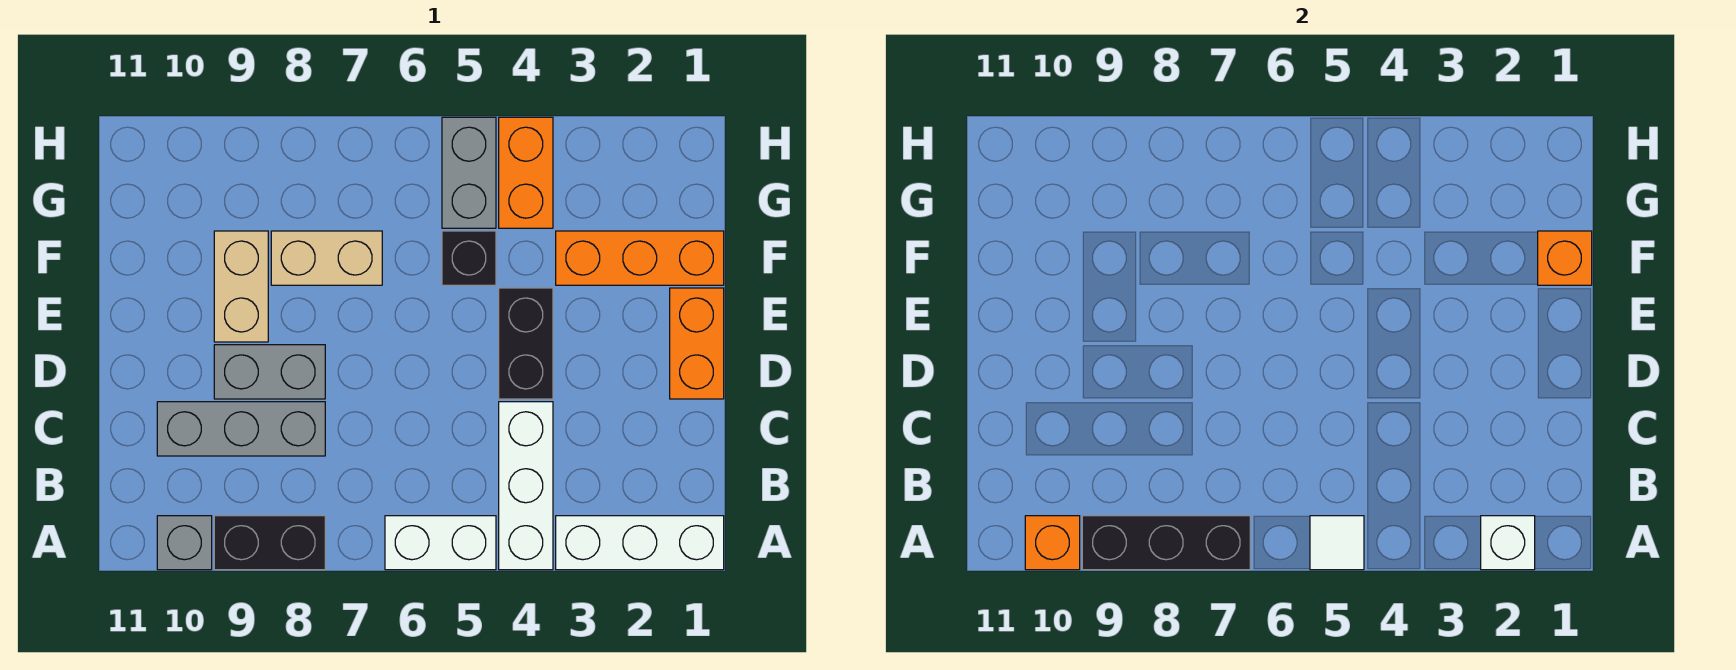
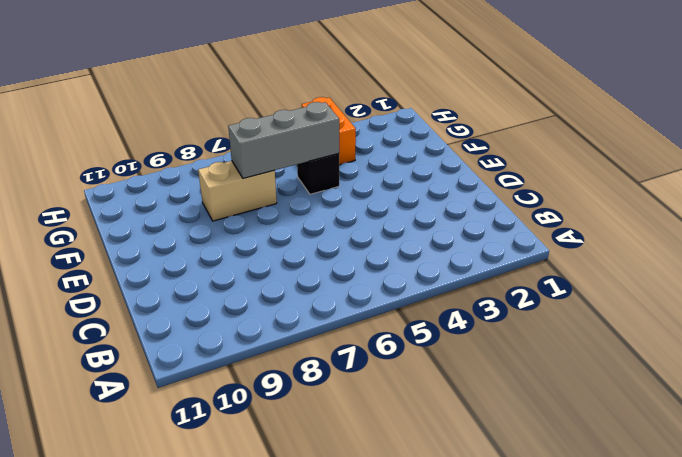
grey brick F5:F7 level 2 -> grey brick C8:C10 level 1
none -> white brick A1:A3 level 1
none -> white brick A4:C4 level 1
none -> white brick A5:A6 level 1

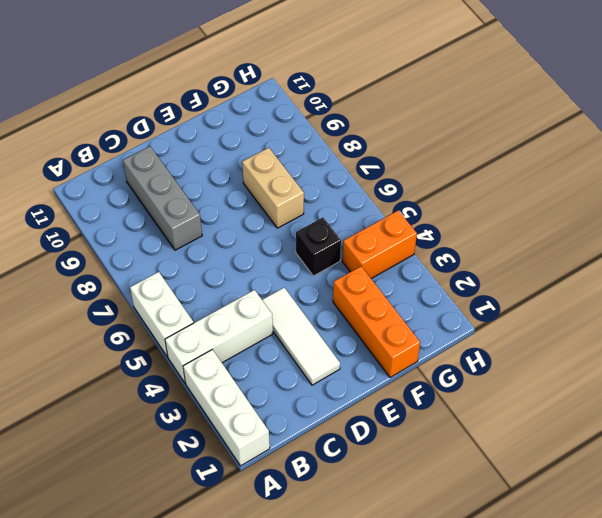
white tile D2:D4 level 1 -> black brick D4:E4 level 1
none -> black brick A8:A9 level 1
none -> grey brick A10 level 1
none -> orange brick D1:E1 level 1

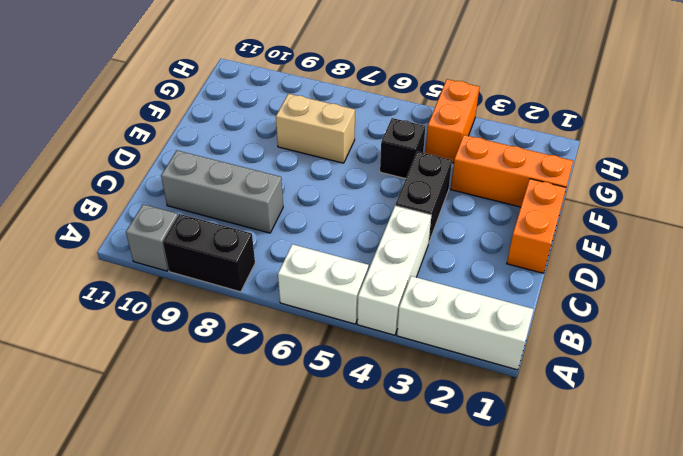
none -> grey brick D8:D9 level 1
none -> tan brick E9:F9 level 1
none -> grey brick G5:H5 level 1

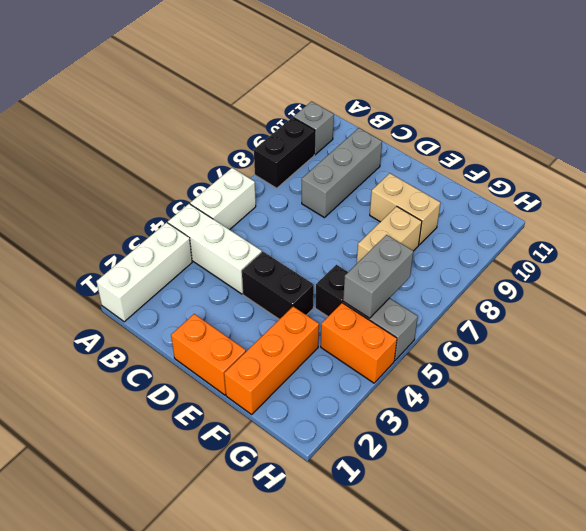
grey brick G5:G6 level 2 -> grey brick D8:D9 level 1
none -> white brick A2 level 2
none -> white tile A5 level 2
none -> black brick A7:A9 level 2

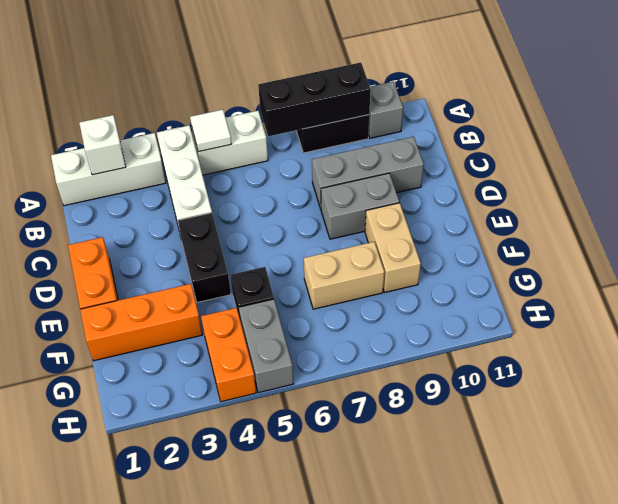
none -> orange brick A10 level 2
none -> orange brick F1 level 2

